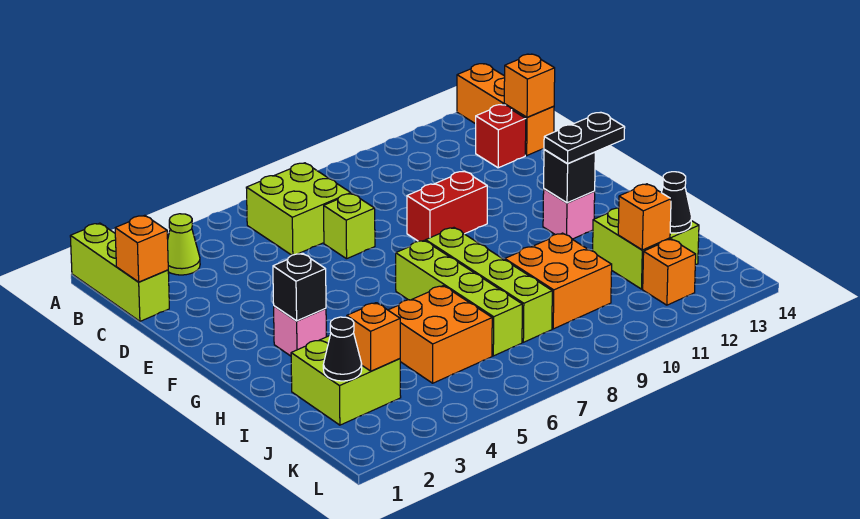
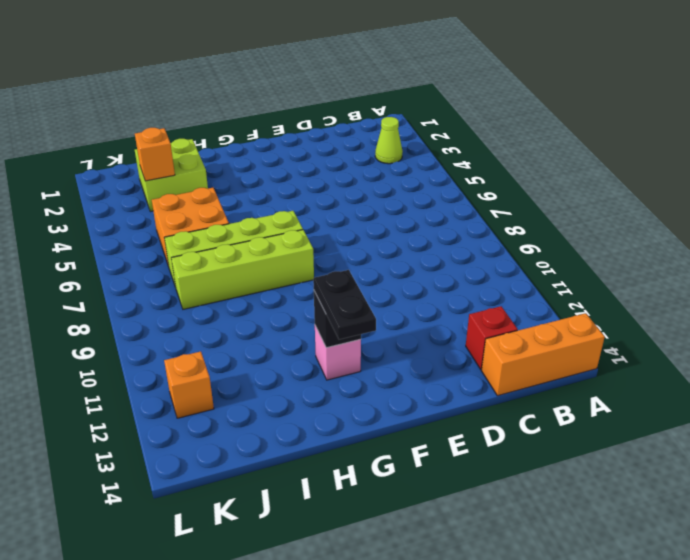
none -> lime brick A1:C1 level 1
none -> lime brick B6:C7 level 1
none -> lime brick D7 level 1

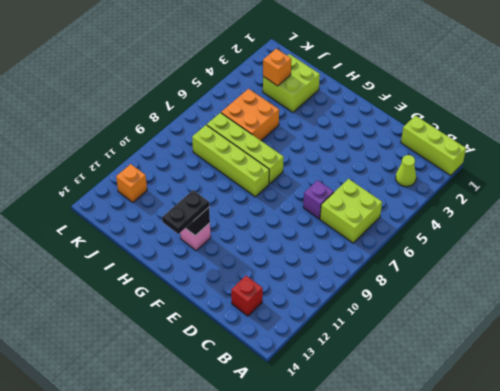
purple brick D7 level 1 -> lime brick D7 level 1
none -> orange brick A14:C14 level 1
none -> red brick E9:E10 level 1
none -> pink brick G3 level 1

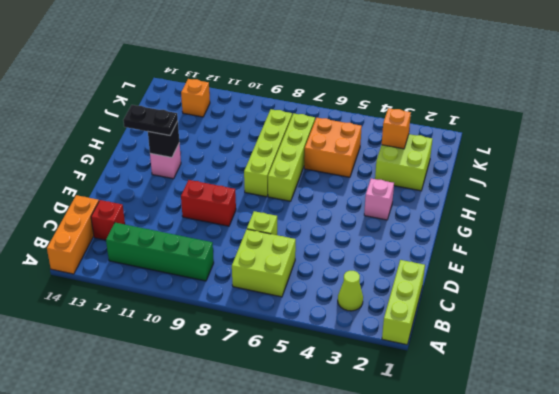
green brick B9:B12 level 1 -> none
none -> orange brick I9:J10 level 1
none -> lime brick I12:J13 level 1
none -> orange brick C1 level 2

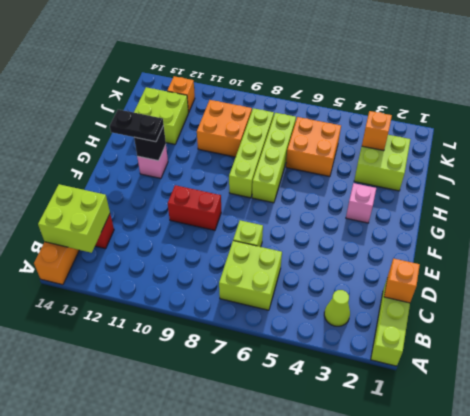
lime brick B13:C14 level 2 -> orange brick C14 level 2
none -> black brick G3 level 2
none -> black cone J2 level 2
none -> orange brick J12 level 2

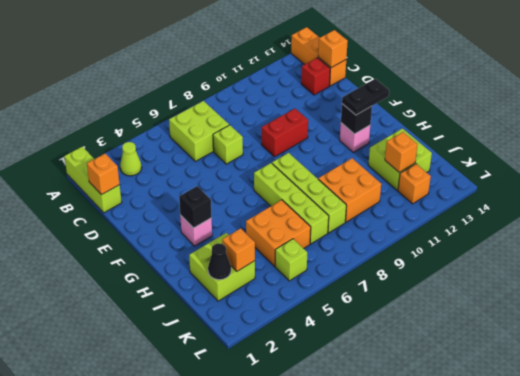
lime brick K5 level 1 -> none
none -> black cone J13 level 2

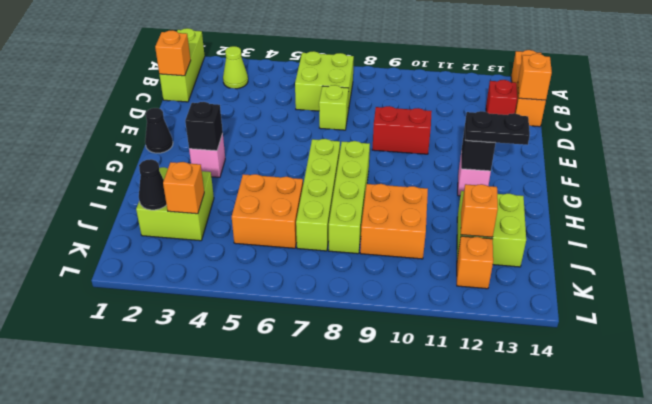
black cone F1 level 1 -> black cone J13 level 2

